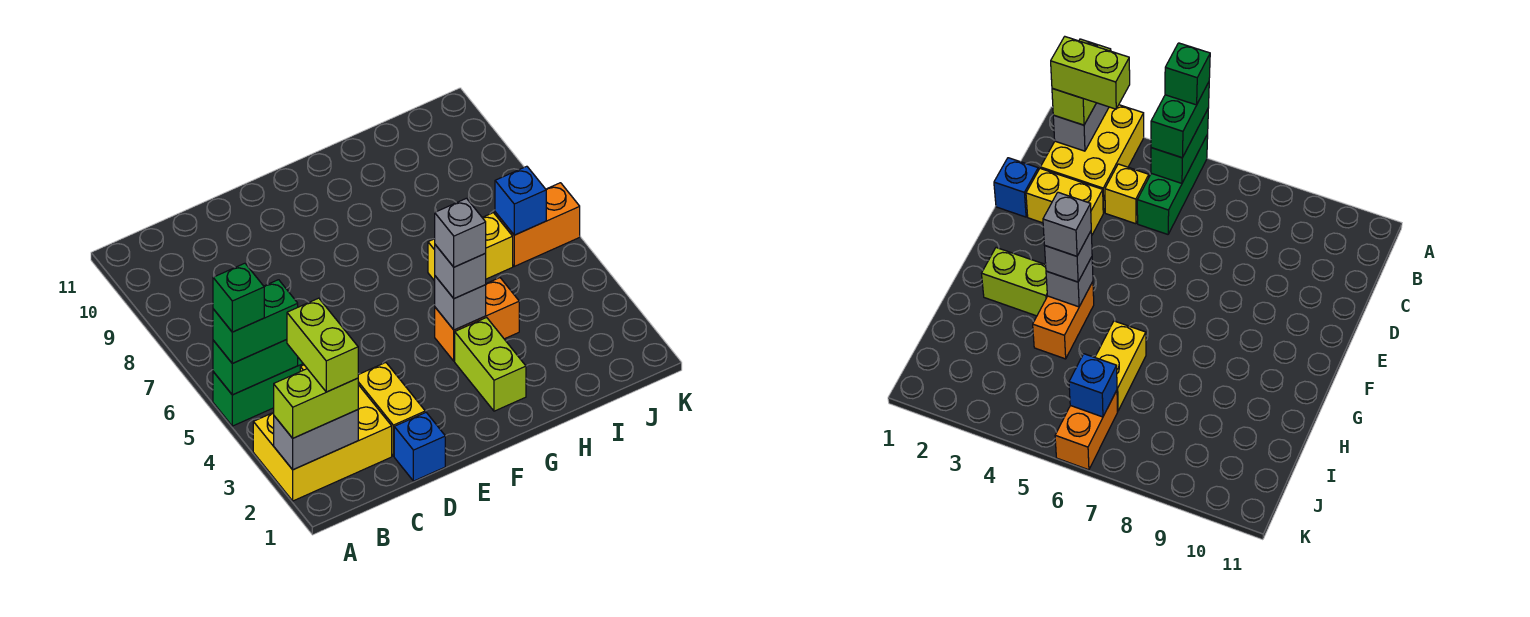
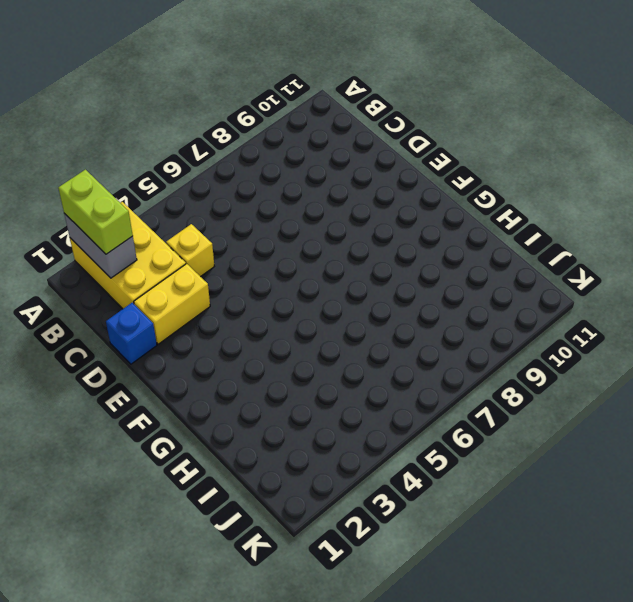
none -> green brick A5:C5 level 1
none -> lime brick G2:G3 level 1
none -> orange brick G4:H4 level 1

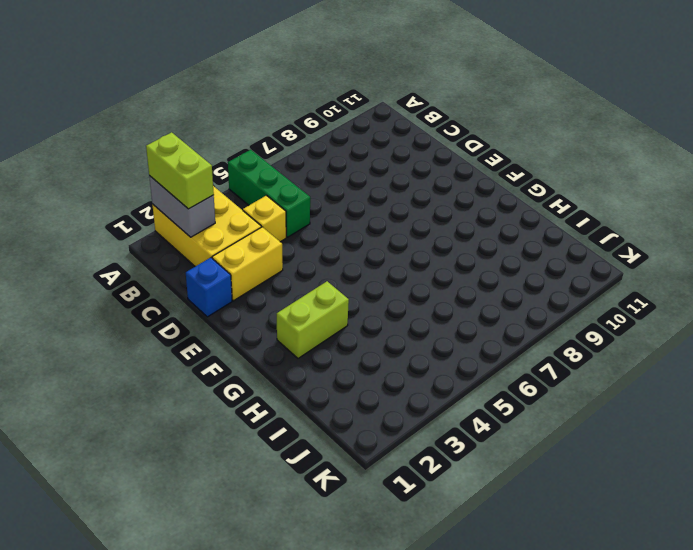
none -> orange brick G4:H4 level 1
none -> yellow brick H6:I6 level 1
none -> orange brick J6:K6 level 1

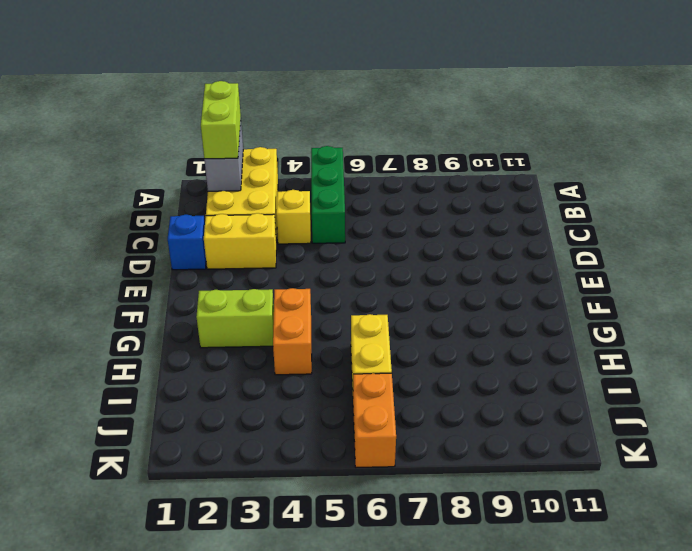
none -> green brick A5:B5 level 2
none -> grey brick G4 level 2
none -> blue brick J6 level 2

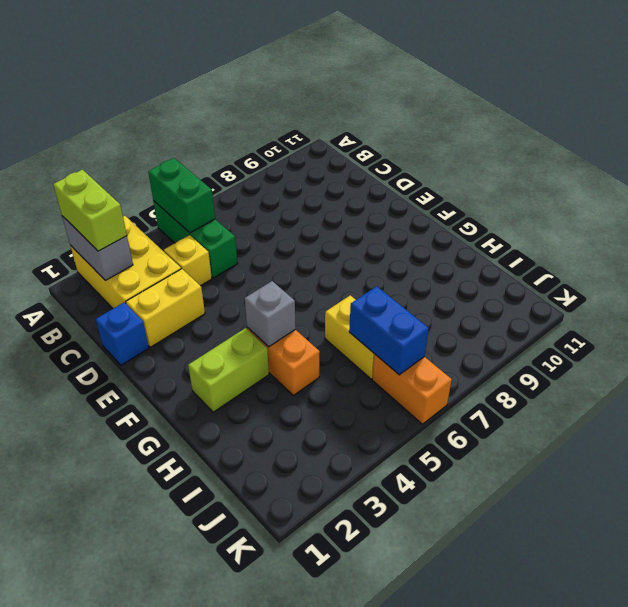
blue brick I6:J6 level 2 -> blue brick J6 level 2
none -> green brick A5:B5 level 3
none -> grey brick G4 level 3
none -> green brick A5 level 4

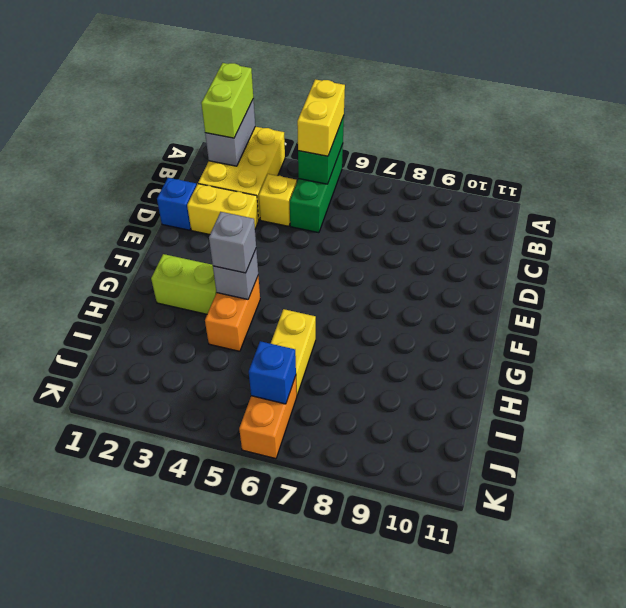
yellow brick A5:B5 level 3 -> green brick A5:B5 level 3
none -> green brick A5 level 4
none -> lime brick B2:B3 level 4
none -> grey brick G4 level 4

